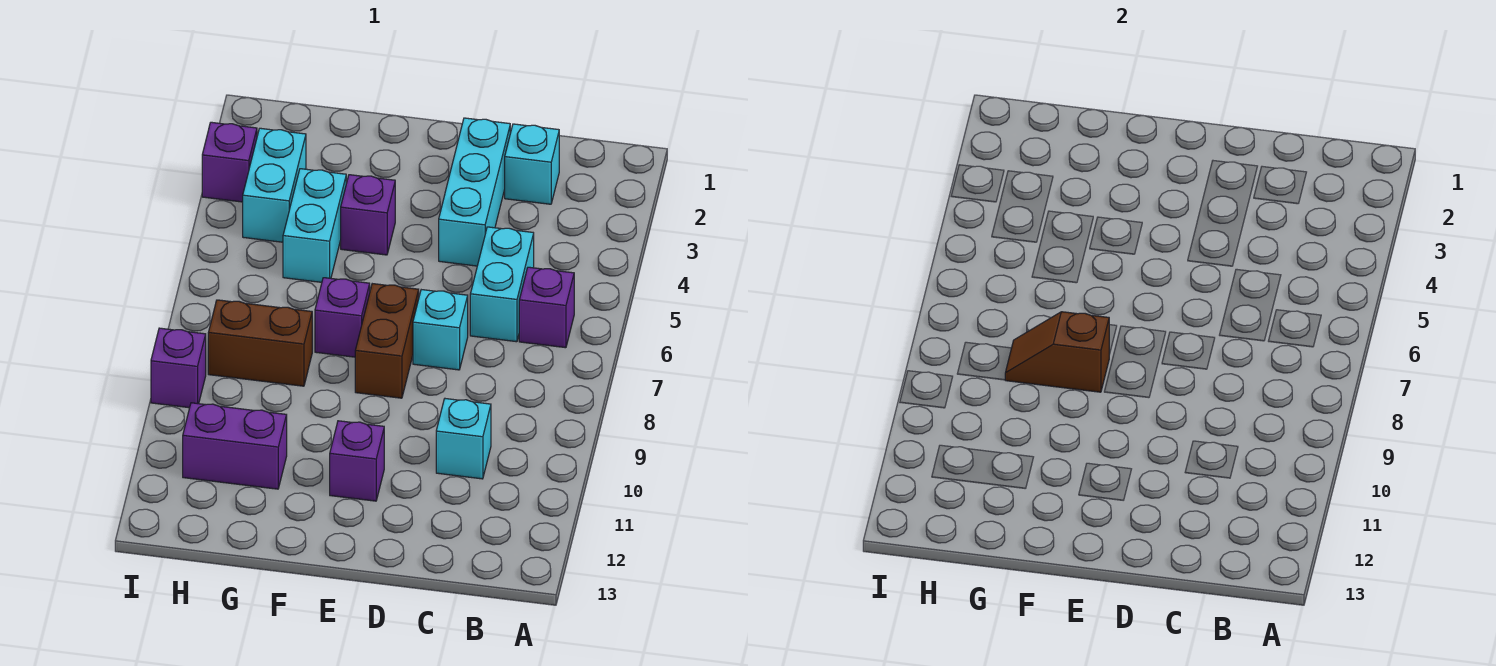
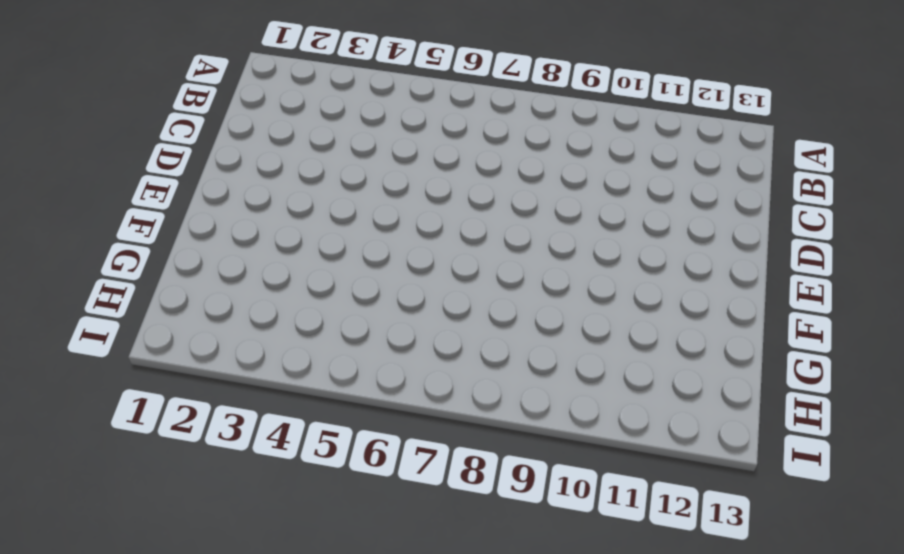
none -> purple brick B6 level 1
none -> cyan brick C2 level 1
none -> cyan brick C5:C6 level 1

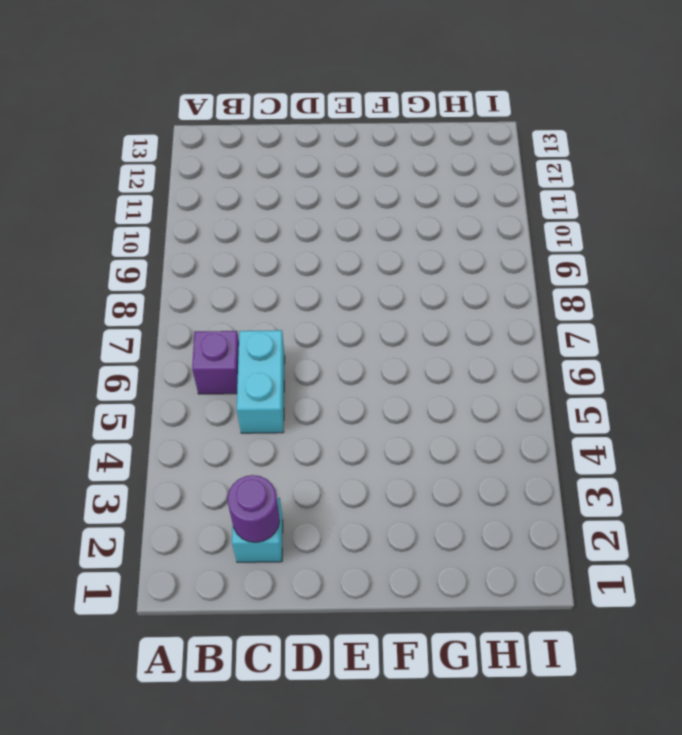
purple round brick C2 level 2 -> none
none -> cyan brick C10 level 1
none -> cyan brick D2:D4 level 1
none -> cyan brick D7 level 1

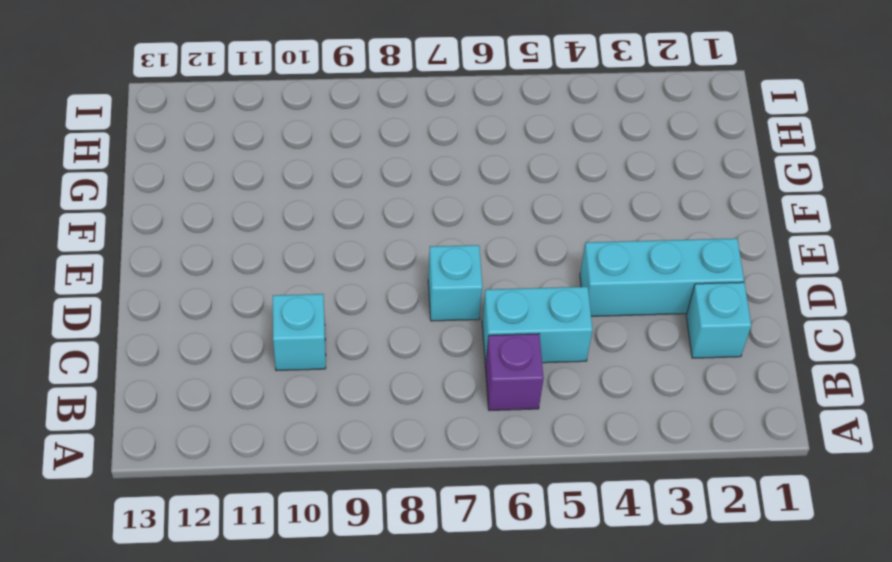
none -> brown brick E7:E8 level 1
none -> purple brick E11 level 1
none -> purple brick F4 level 1

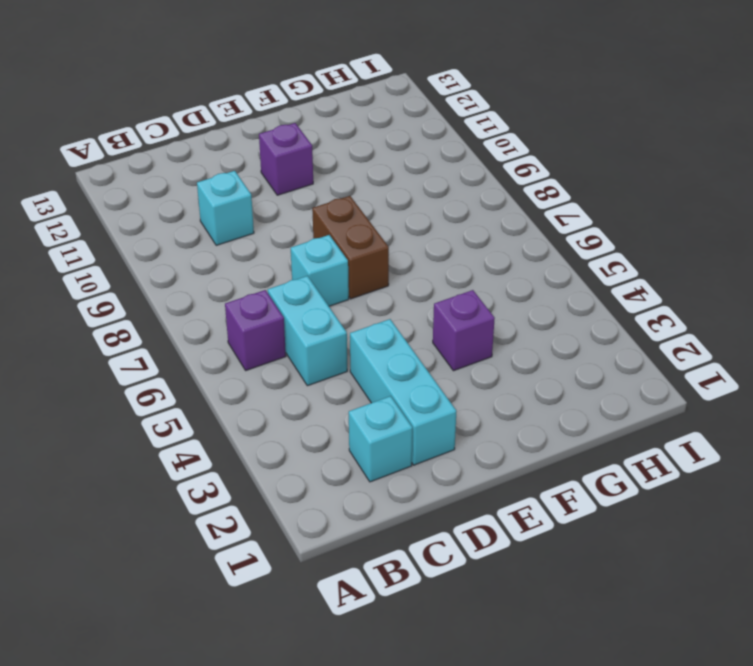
none -> purple brick F7 level 1
none -> cyan brick G4:G5 level 1
none -> brown brick G8:H8 level 1

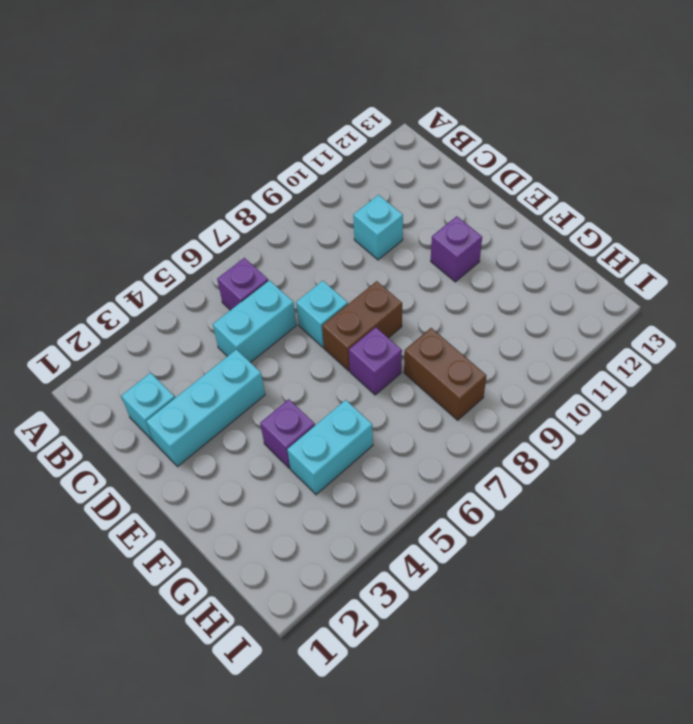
none -> purple brick G11:H11 level 1
none -> cyan brick H3:H4 level 1
none -> purple brick I3 level 1

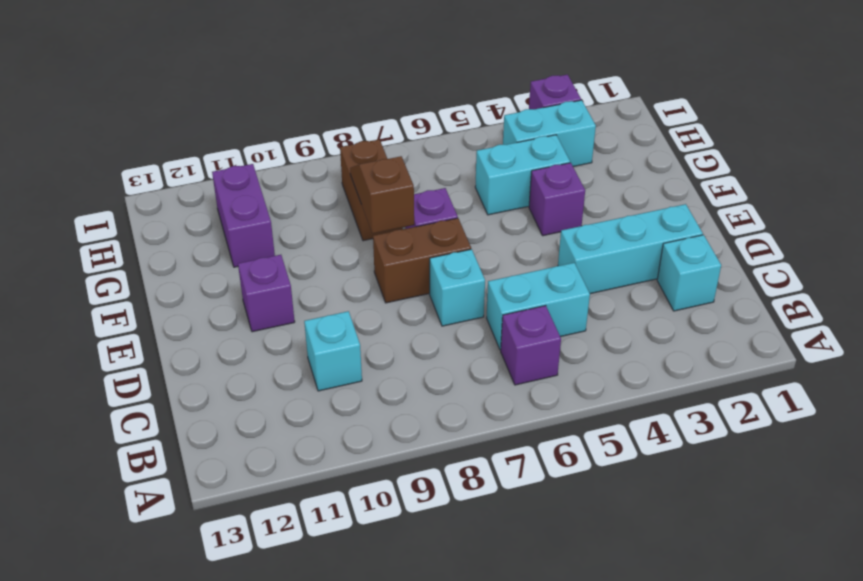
none -> purple brick I9 level 1

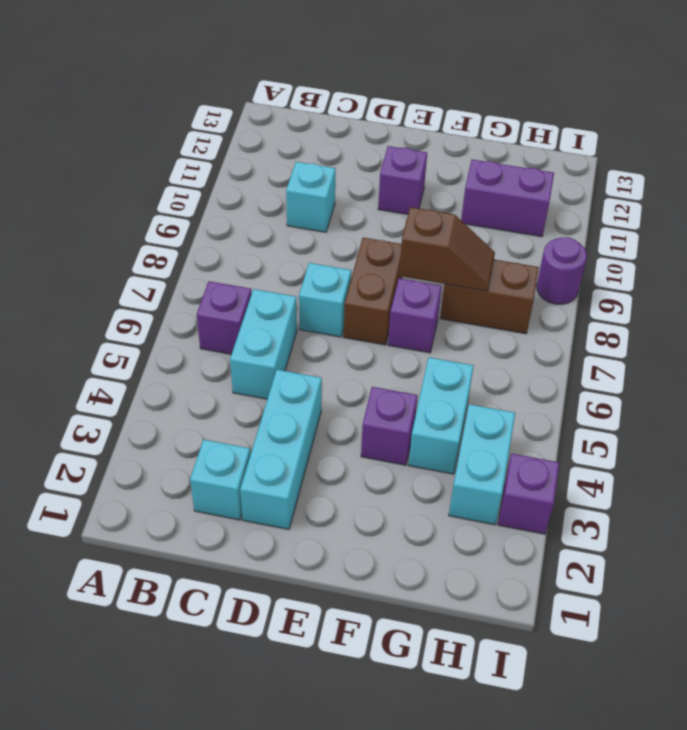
purple round brick I9 level 1 -> purple brick I9 level 1

